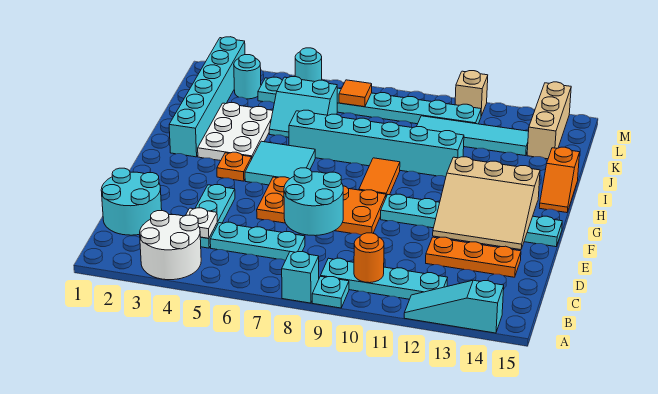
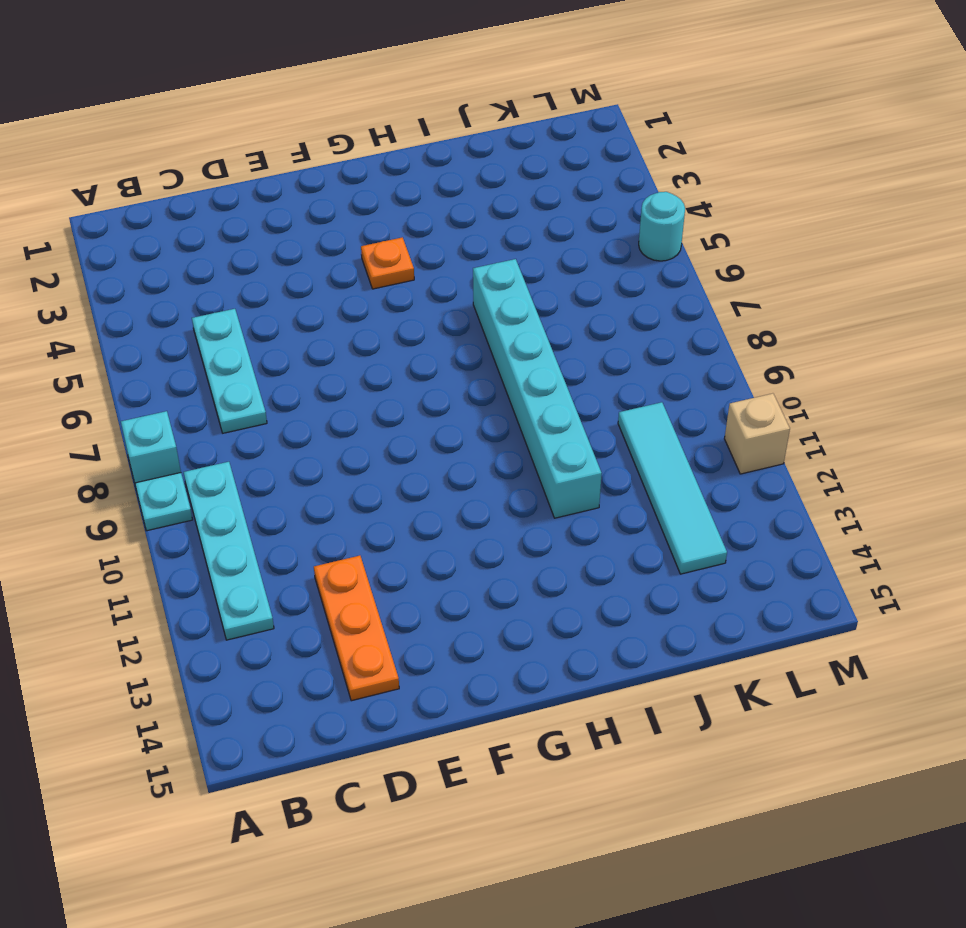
none -> white round brick A3:B4 level 1
none -> cyan slope A12:A14 level 1 top 14
none -> cyan round brick C1:D2 level 1
none -> cyan plate C4:E4 level 1

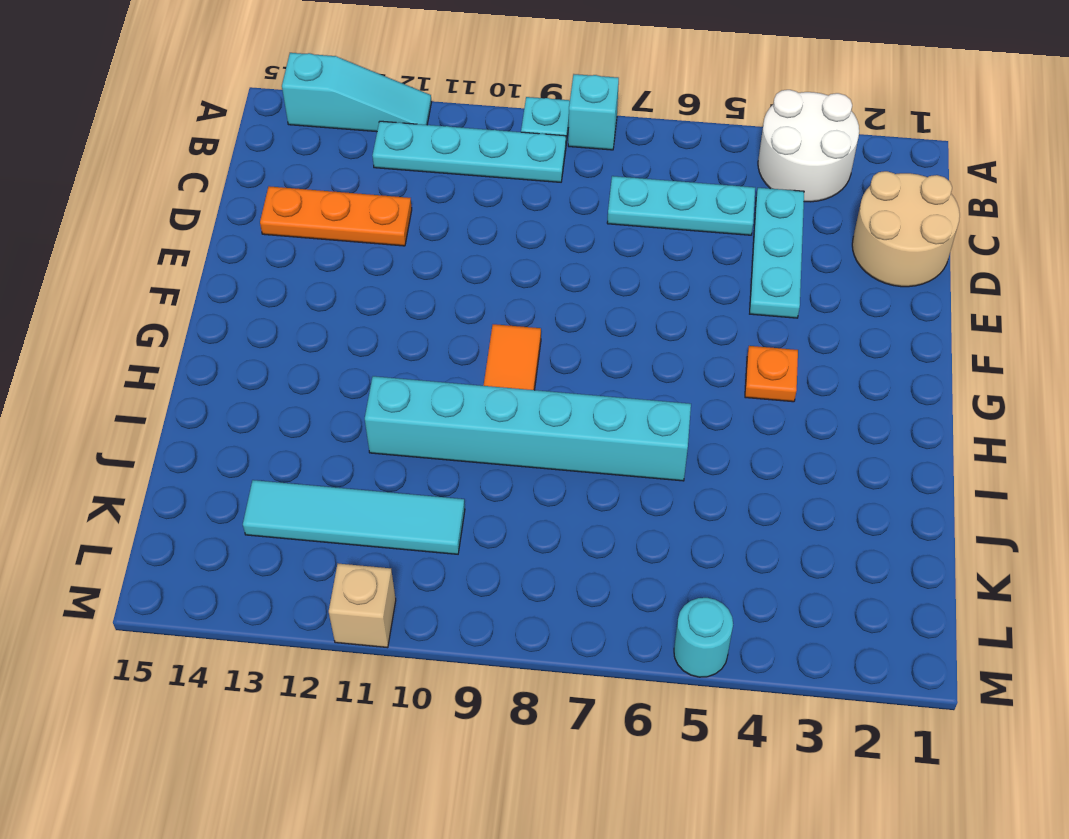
tan round brick C1:D2 level 1 -> cyan round brick C1:D2 level 1
none -> orange plate E6:F9 level 1
none -> cyan plate F10:F15 level 1
none -> cyan tile G5:H6 level 1
none -> cyan brick H2:M2 level 1

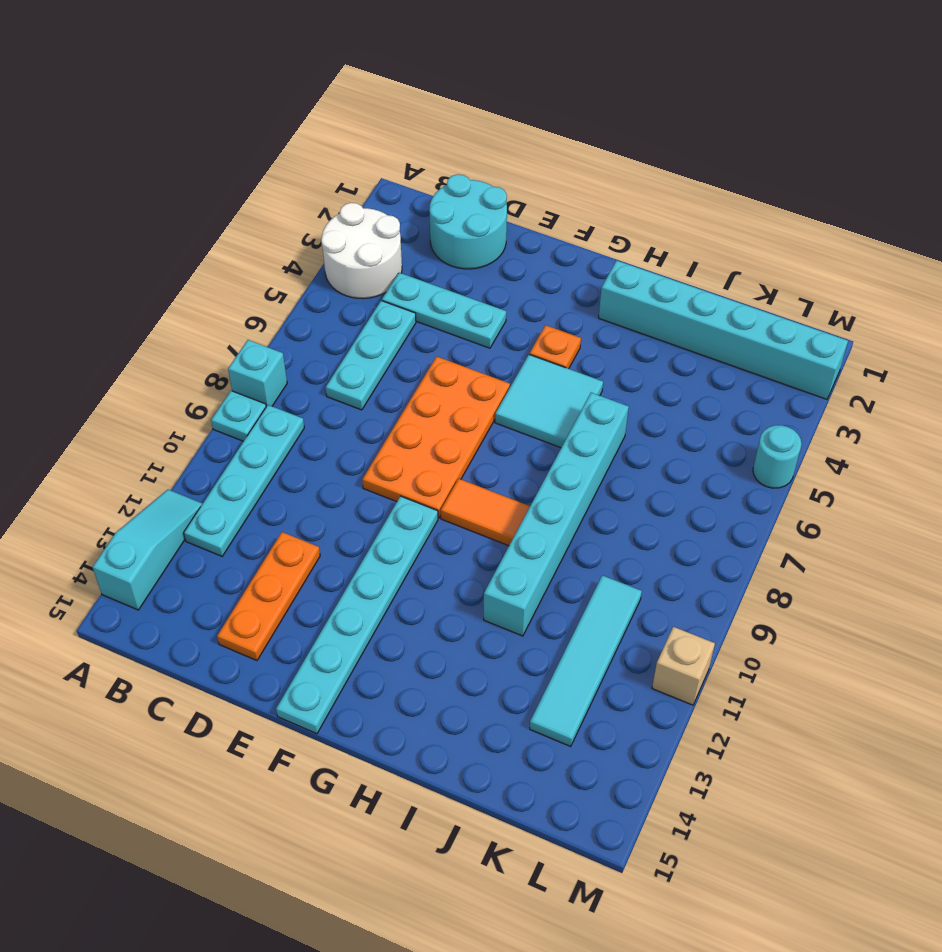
none -> white plate H3:J4 level 1
none -> orange slope H15:I15 level 1 top I
none -> cyan slope J5:K6 level 1 top K
none -> tan brick K14:M14 level 1

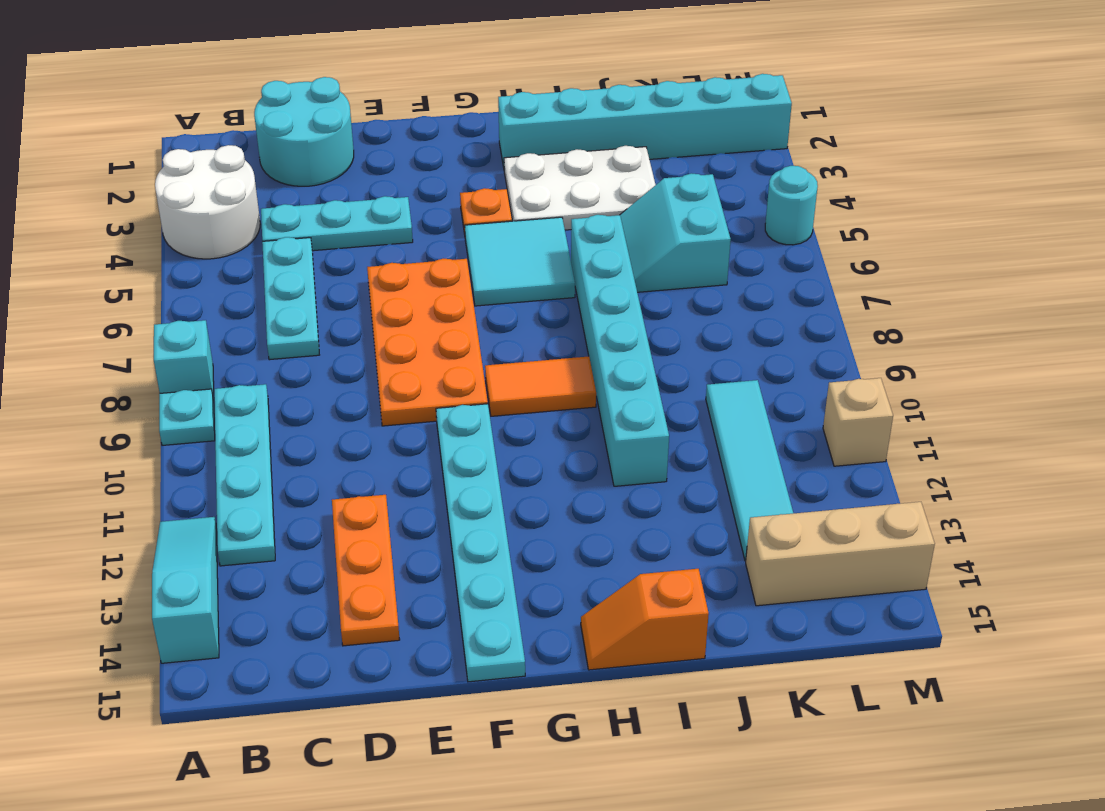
none -> cyan round brick L3 level 1
none -> cyan plate L4:L11 level 1
none -> orange round brick B10 level 2
none -> white plate C4 level 2

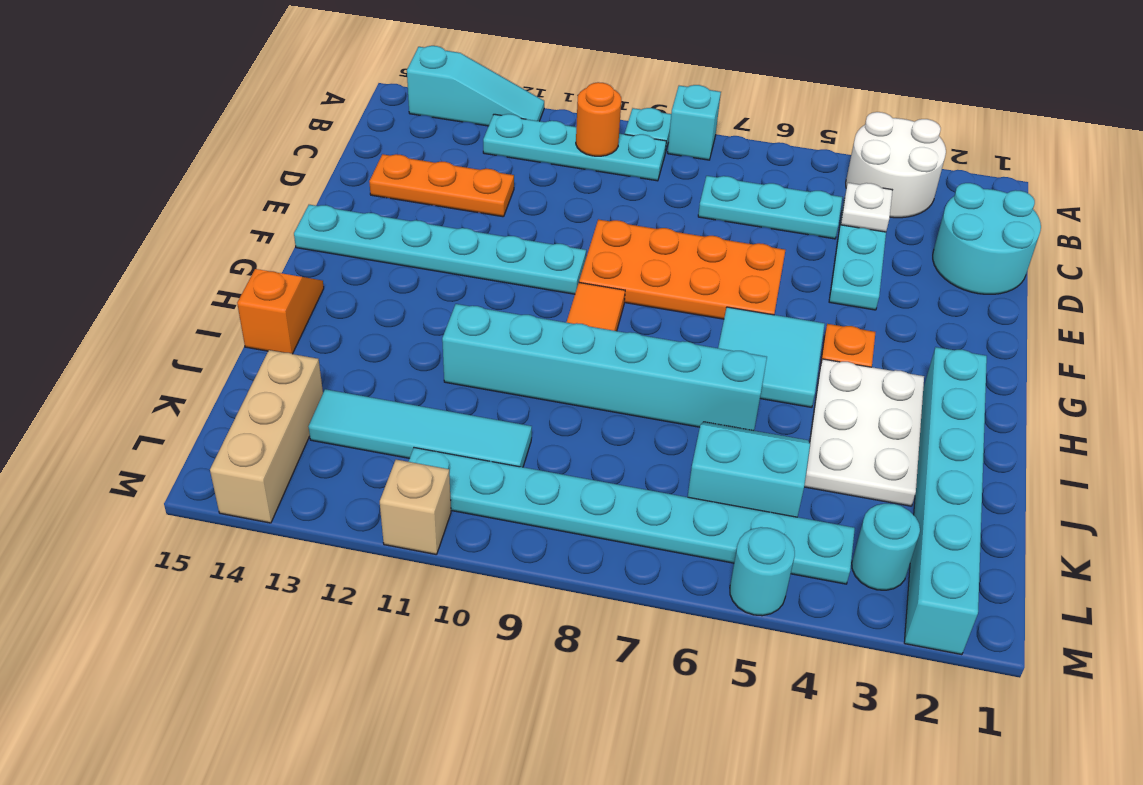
none -> cyan round brick D7:E8 level 2
none -> tan slope E12:G14 level 2 top G
none -> orange tile L7 level 2

